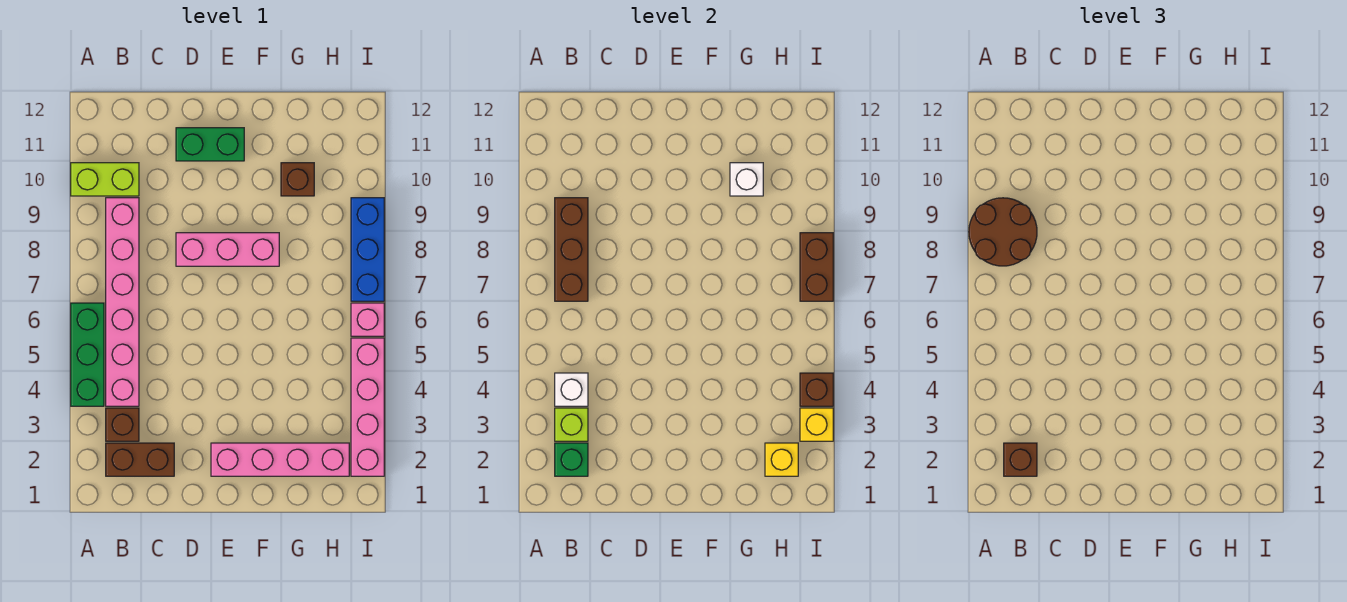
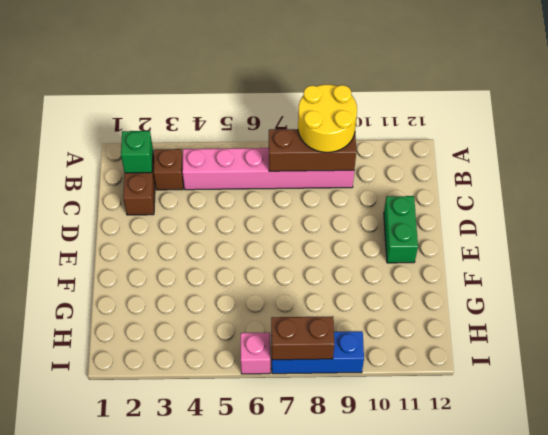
yellow round brick A8:B9 level 3 -> brown round brick A8:B9 level 3
none -> green brick A4:A6 level 1
none -> lime brick A10:B10 level 1
none -> pink brick D8:F8 level 1

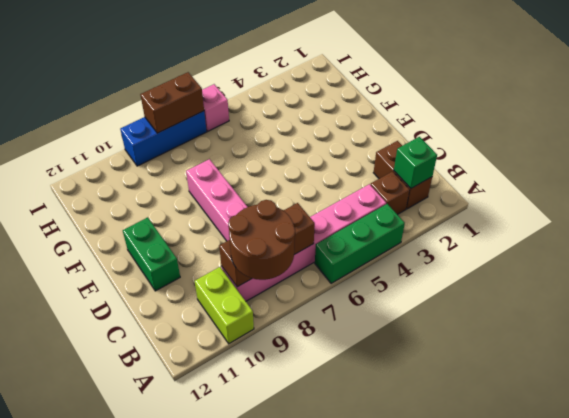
none -> pink brick E2:H2 level 1
none -> brown brick G10 level 1
none -> pink brick I2:I5 level 1

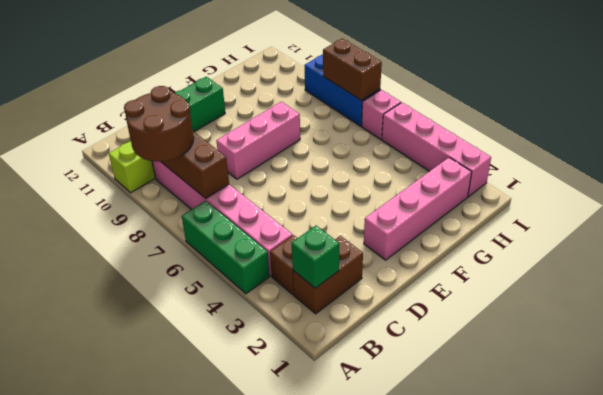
none -> brown brick G10 level 1
none -> lime brick B3 level 2
none -> white brick B4 level 2

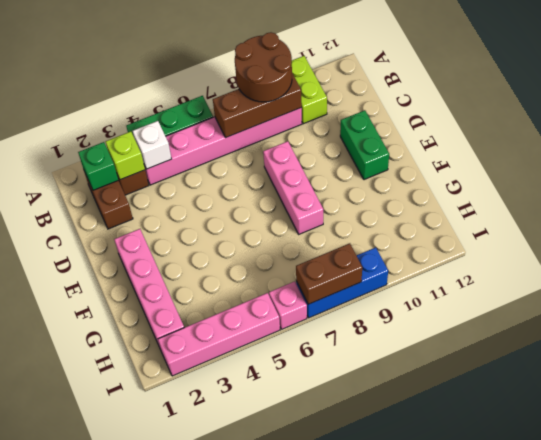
none -> brown brick G10 level 1
none -> white brick G10 level 2
none -> yellow brick H2 level 2

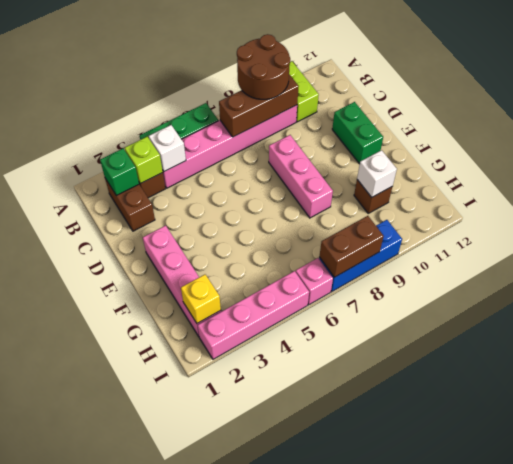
none -> yellow brick I3 level 2
none -> brown brick I4 level 2
none -> brown brick B2 level 3

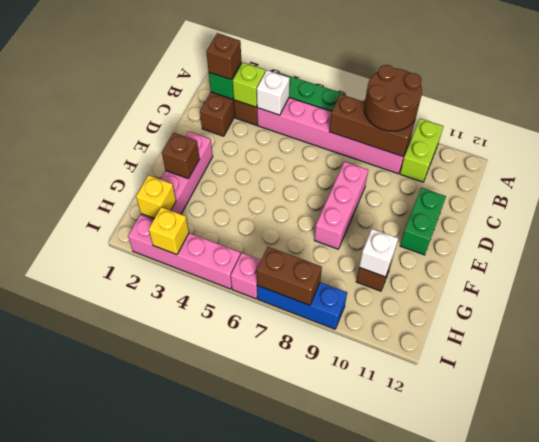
brown brick F2 level 2 -> brown brick I4 level 2

